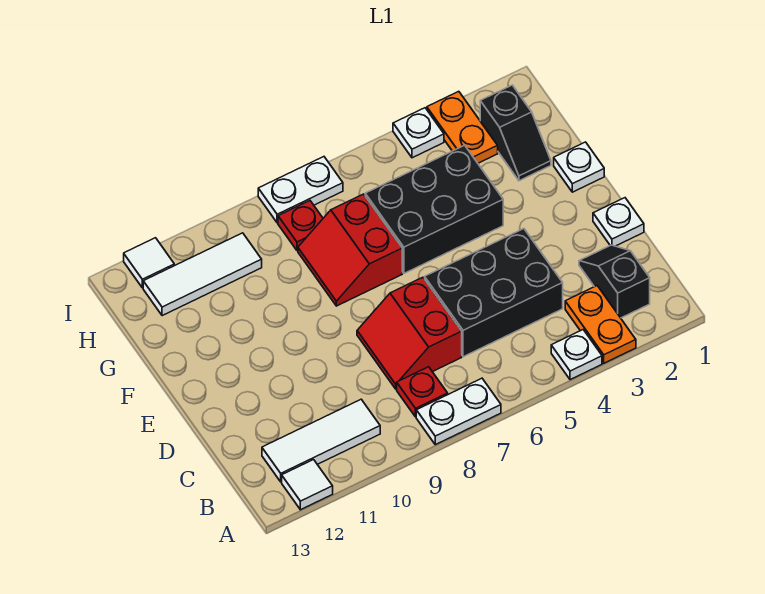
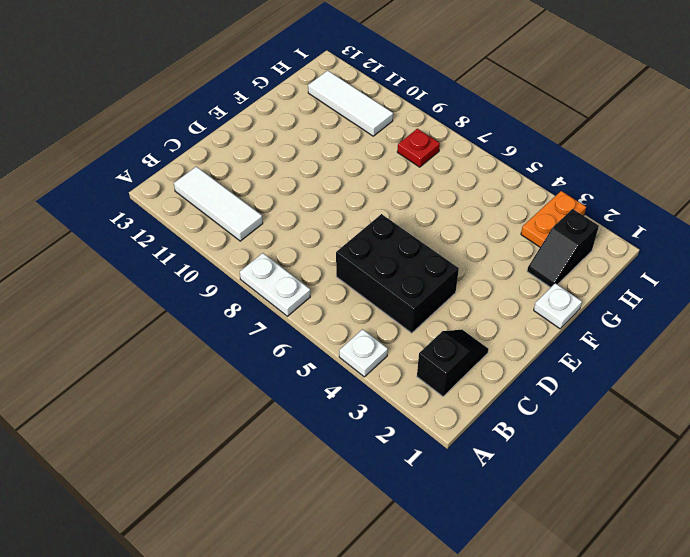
none -> orange plate A3:B3 level 1
none -> white tile A12 level 1
none -> red plate B8 level 1

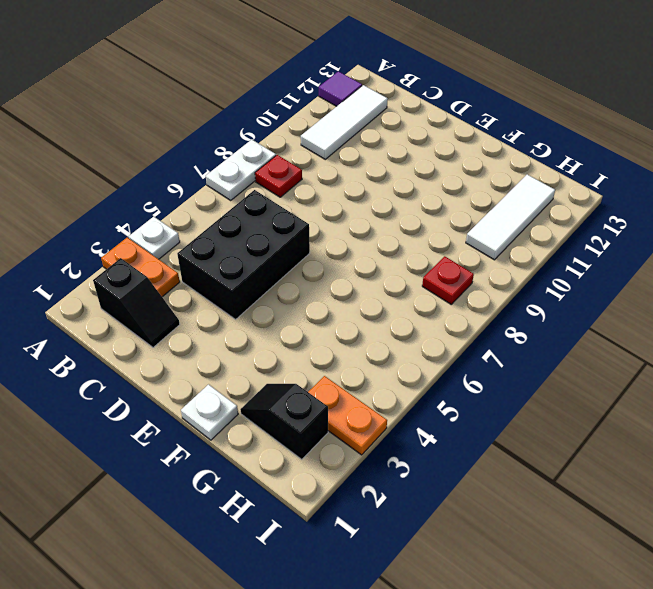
purple tile A12 level 1 -> white tile A12 level 1
none -> red slope C7:D8 level 1 top 7
none -> white plate D1 level 1
none -> black brick F4:G6 level 1

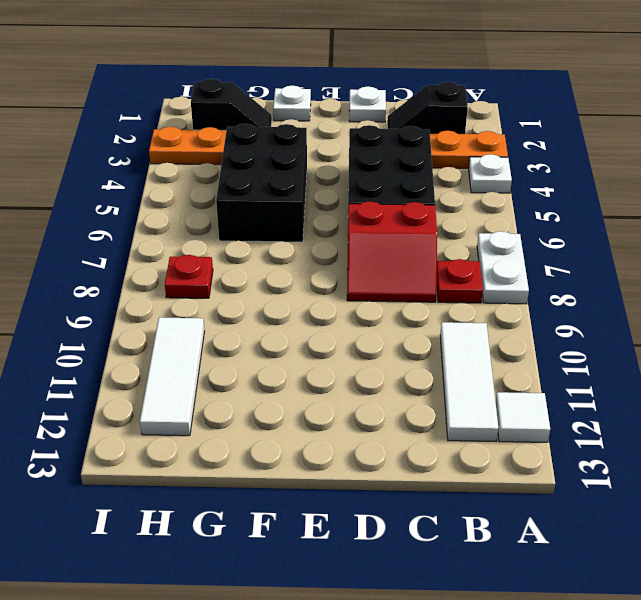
none -> red slope F7:G8 level 1 top 7
none -> white plate I4 level 1
none -> white plate I7:I8 level 1

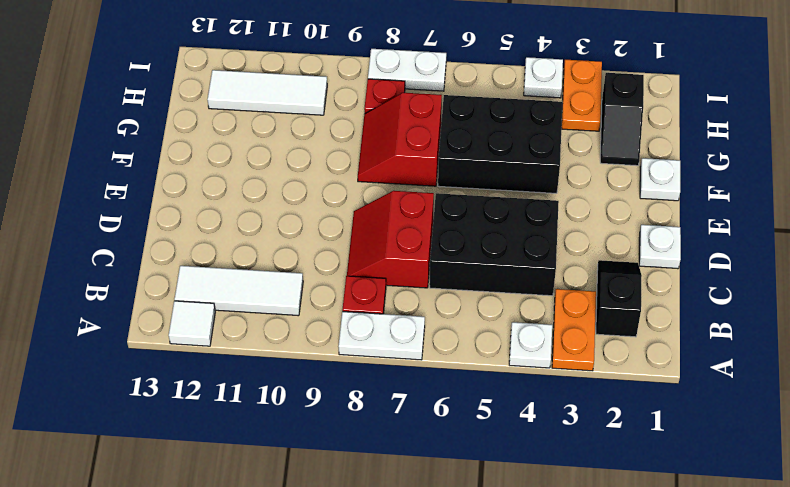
none -> white tile I12 level 1

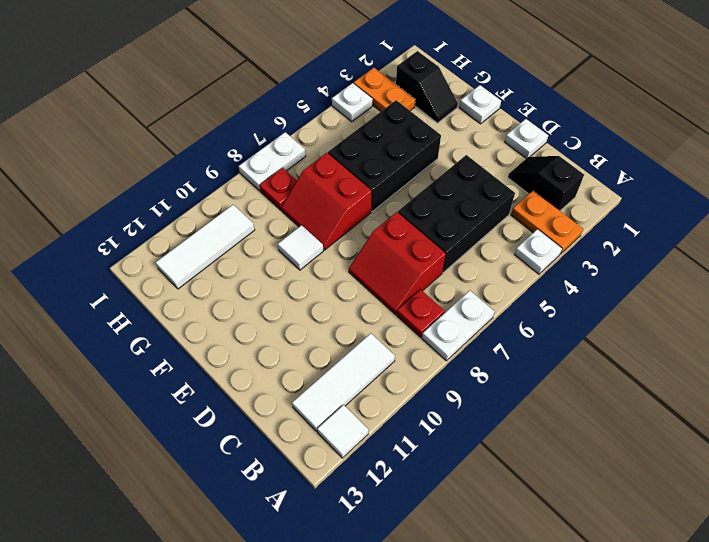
white tile F9 level 1 -> white tile I12 level 1

